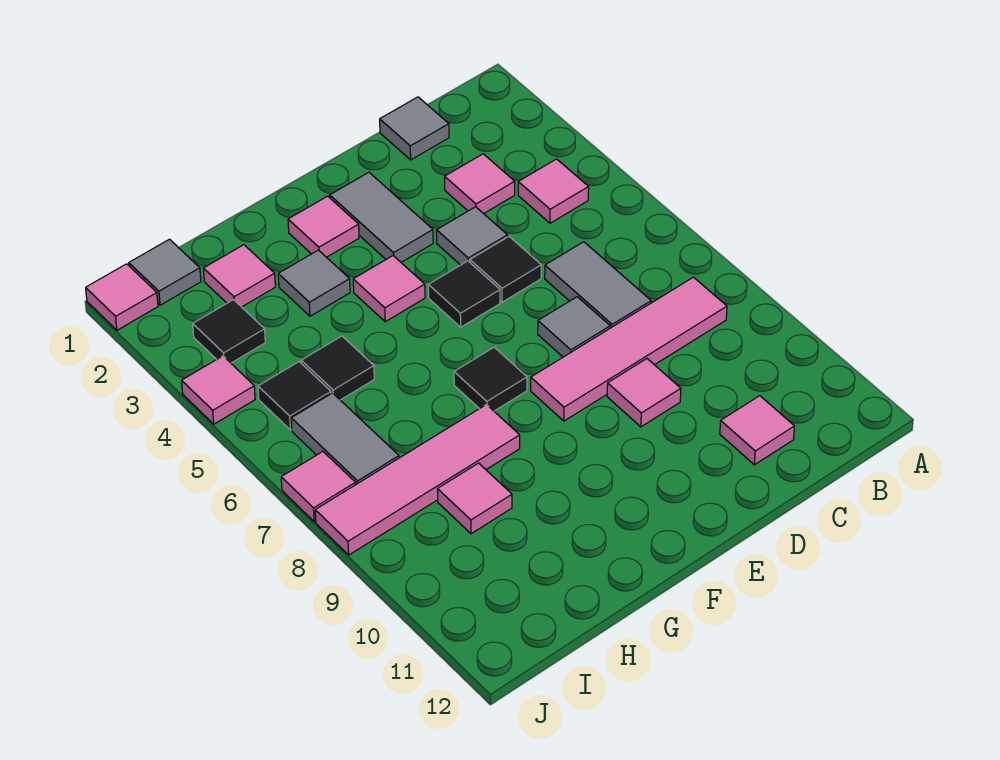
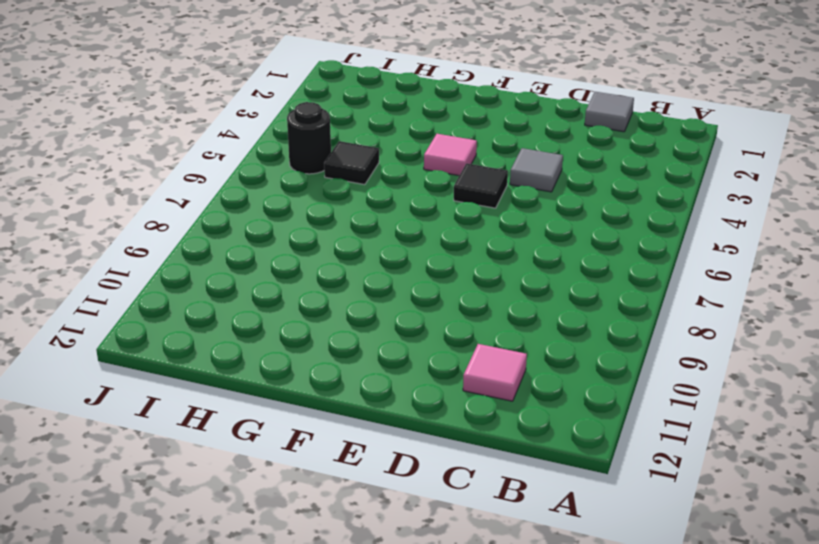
black round brick I5 level 1 -> black tile I5 level 1
none -> pink tile B4 level 1
none -> pink tile B8:E8 level 1
none -> pink tile C3 level 1

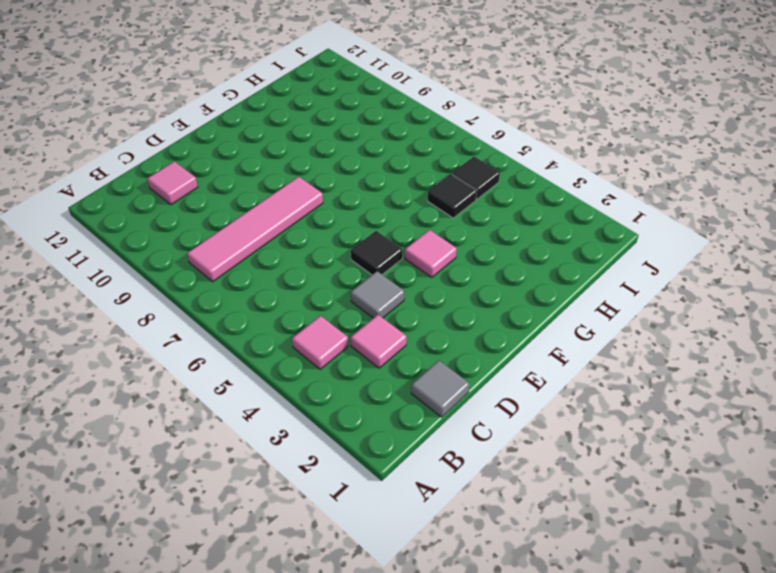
none -> grey tile C6:C7 level 1
none -> black tile D5 level 1
none -> grey tile D7 level 1

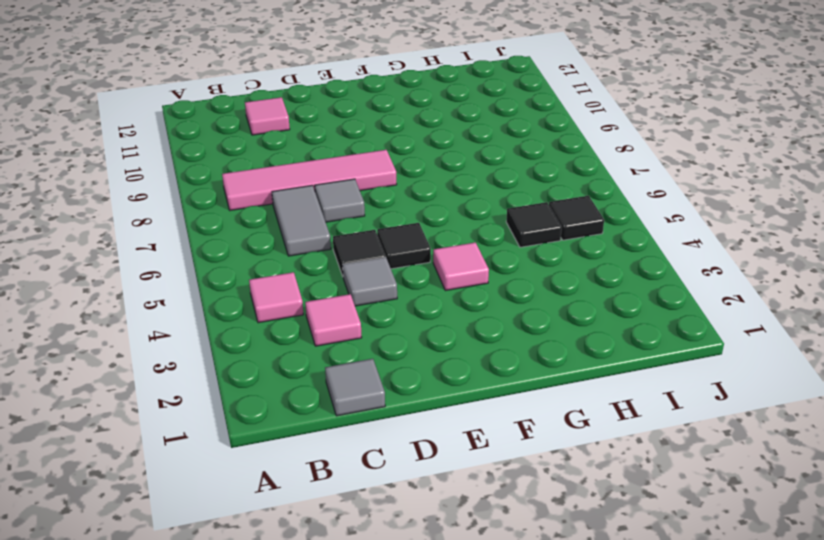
none -> pink tile D9 level 1
none -> grey tile E2:E3 level 1
none -> pink tile F2 level 1

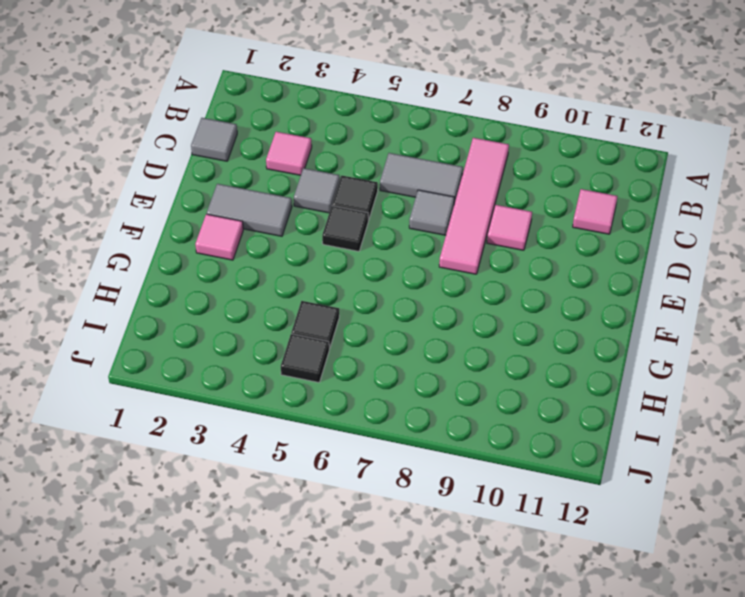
none -> pink tile B4 level 1
none -> pink tile F4 level 1
none -> black tile F7 level 1

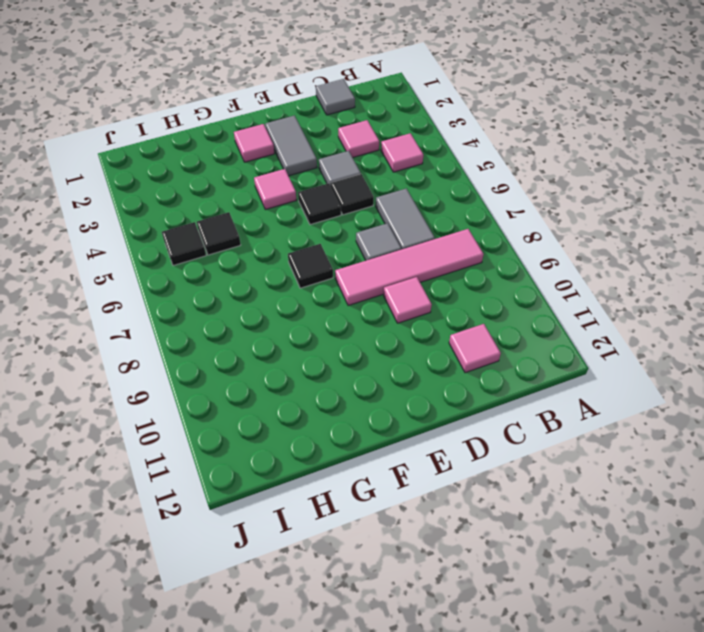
none -> grey tile G3 level 1
none -> pink tile G8:J8 level 1
none -> pink tile H2 level 1

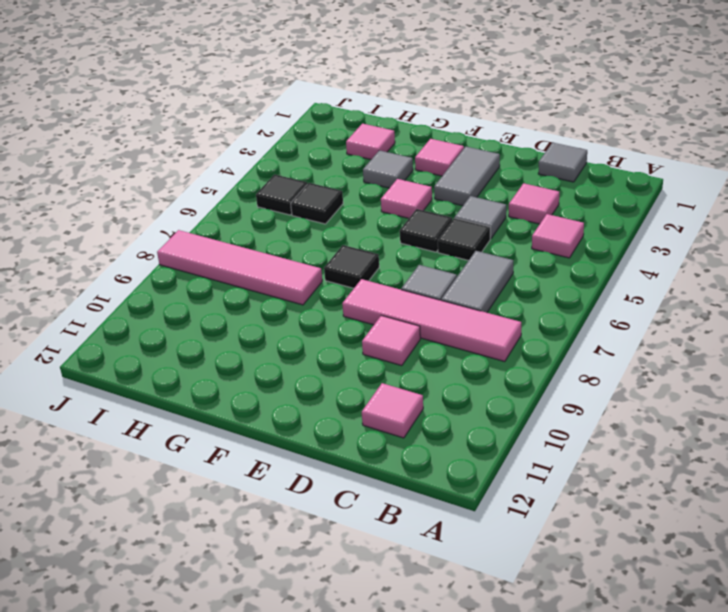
none -> pink tile H9 level 1
none -> grey tile I1 level 1
none -> black tile I3 level 1

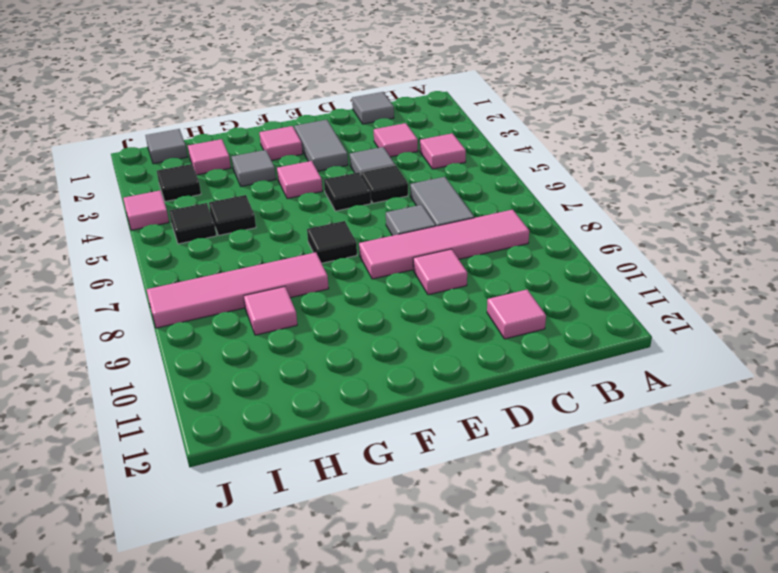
none -> grey tile I6:I7 level 1
none -> pink tile J1 level 1
none -> pink tile J7 level 1

